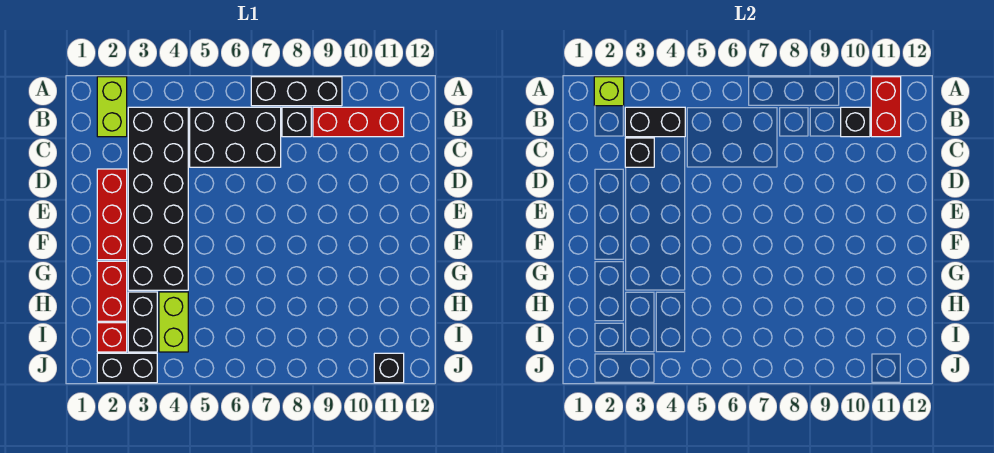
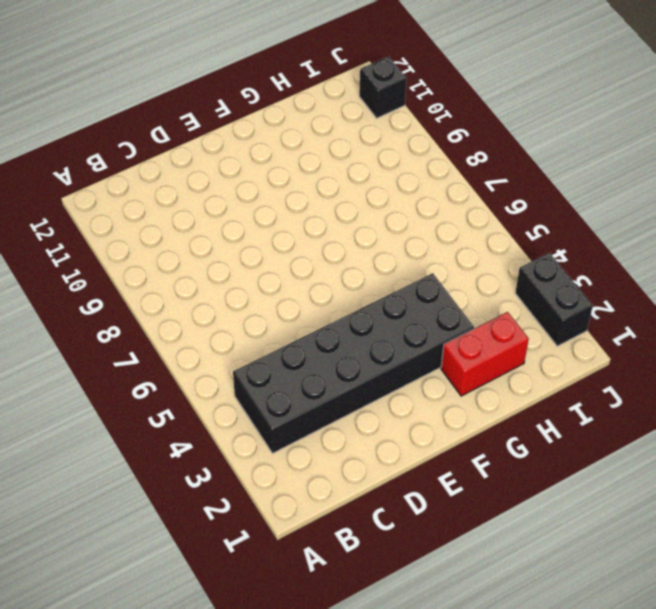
none -> lime brick A2:B2 level 1
none -> black brick A7:A9 level 1
none -> black brick B5:C7 level 1

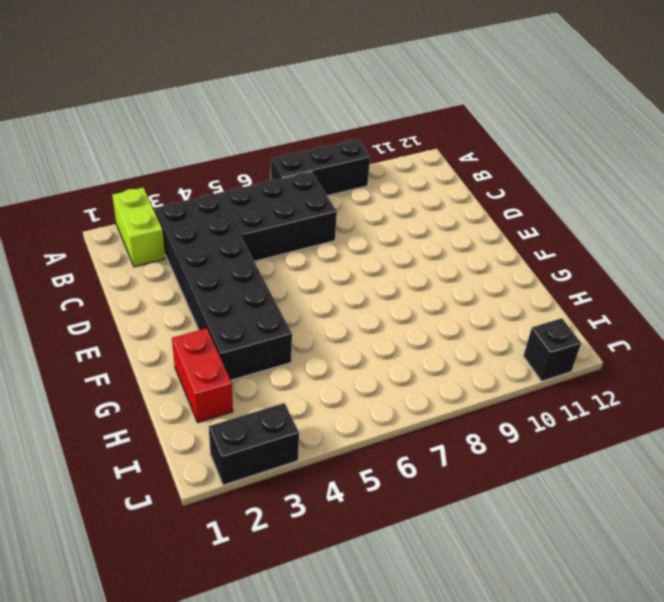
none -> black brick B8 level 1
none -> red brick B9:B11 level 1
none -> red brick D2:F2 level 1

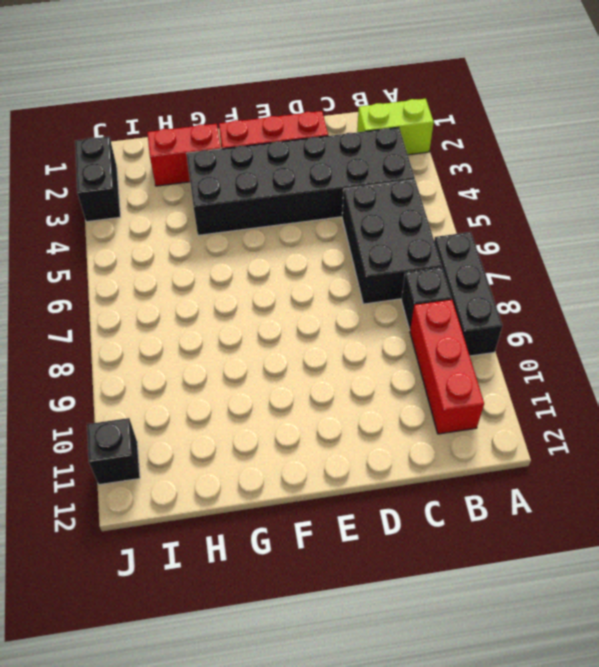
none -> black brick H3:I3 level 1
none -> lime brick H4:I4 level 1
none -> red brick I2 level 1

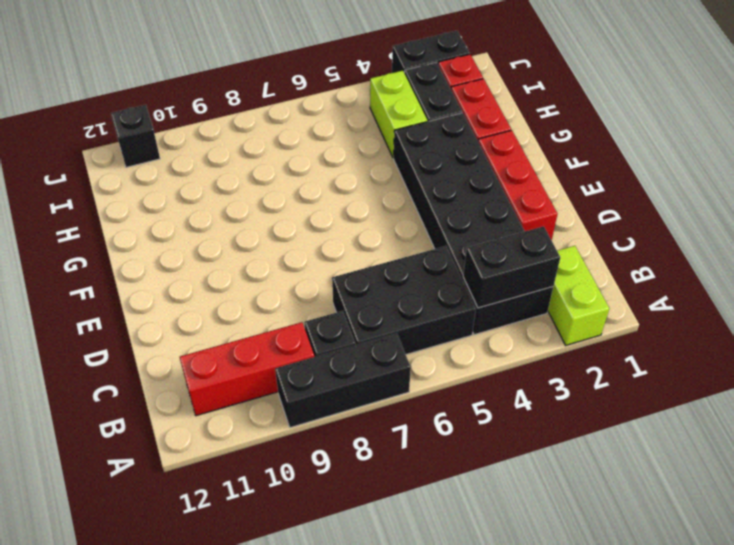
none -> lime brick A2 level 2
none -> red brick A11:B11 level 2
none -> black brick B10 level 2

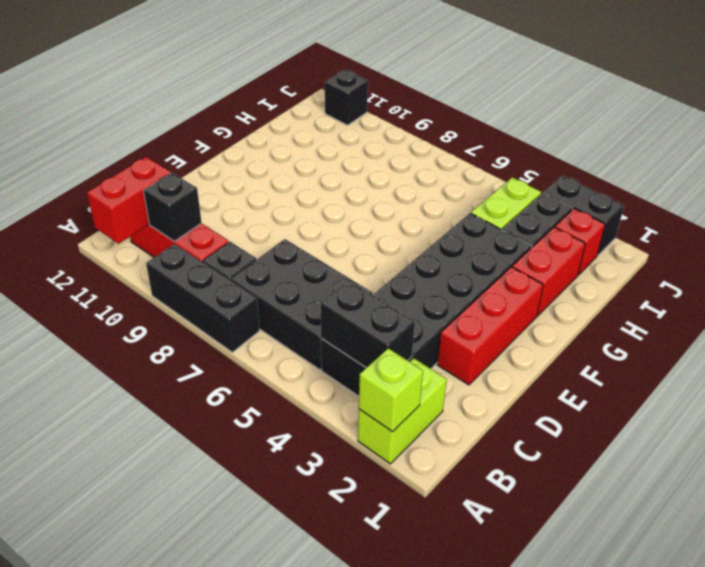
none -> black brick C3 level 2

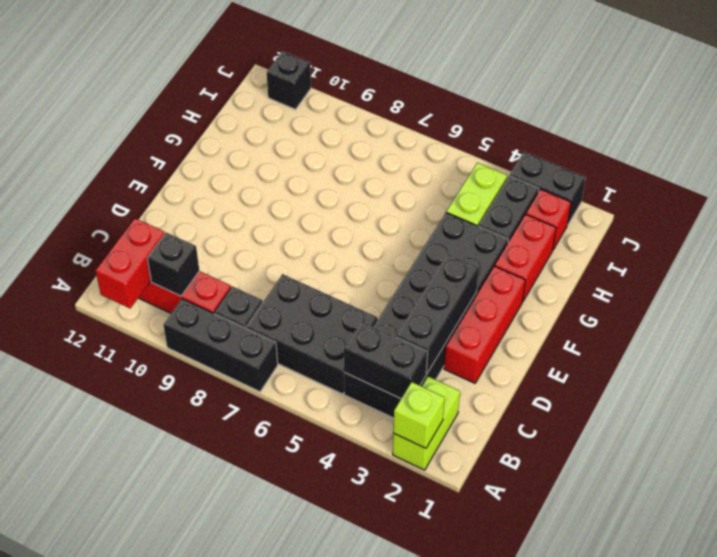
black brick C3:E3 level 2 -> black brick C3 level 2

